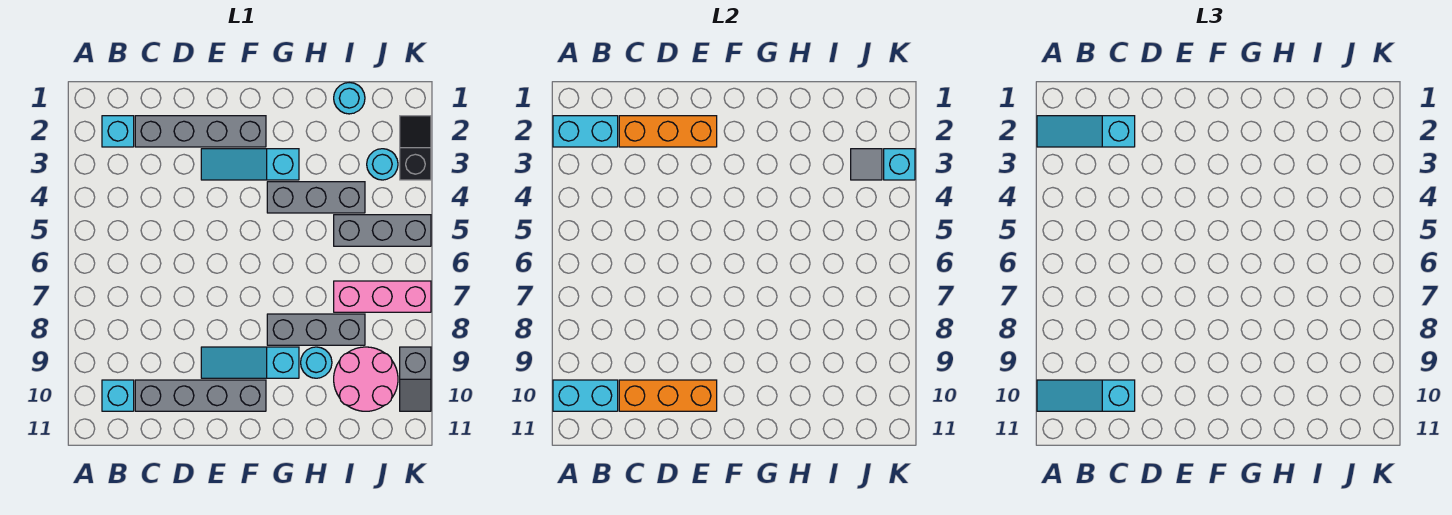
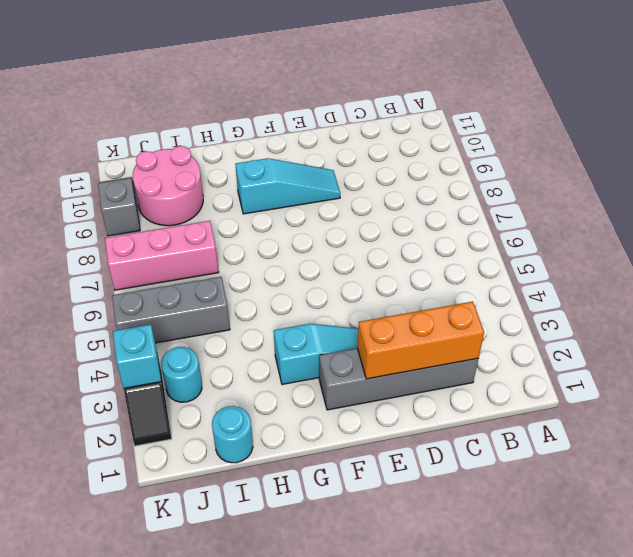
none -> cyan brick B2 level 1
none -> cyan brick B10 level 1
none -> grey brick C10:F10 level 1

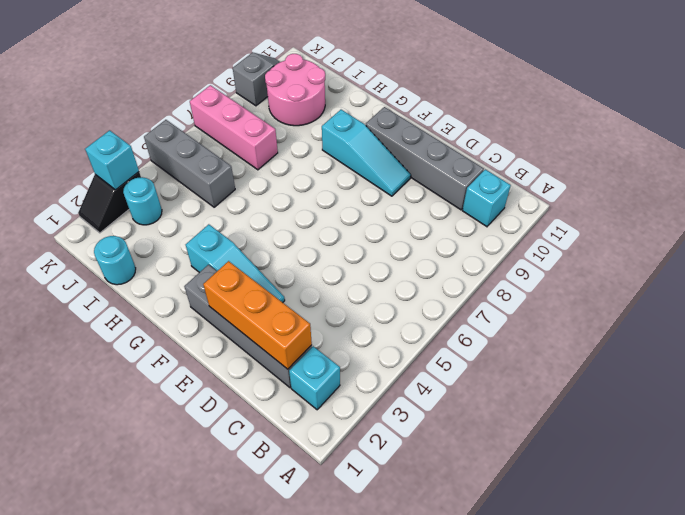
none -> grey brick G4:I4 level 1
none -> grey brick G8:I8 level 1
none -> cyan round brick H9 level 1

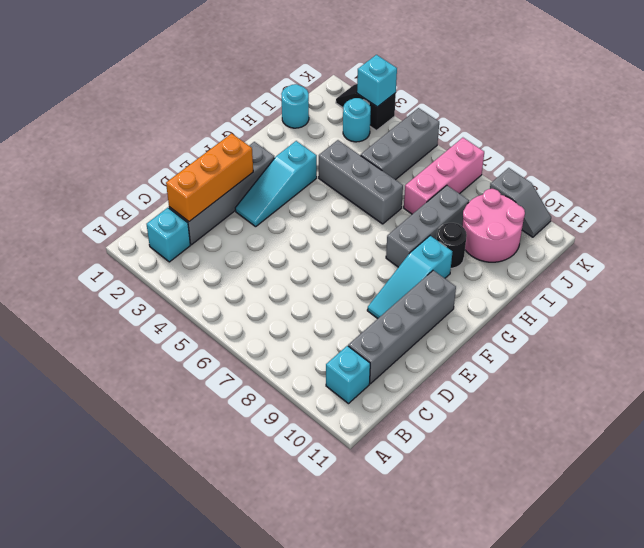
grey brick H4:H6 level 1 -> grey brick G4:I4 level 1
black round brick H9 level 1 -> cyan round brick H9 level 1
none -> cyan brick A2:B2 level 2
none -> cyan brick A10:B10 level 2
none -> orange brick C10:E10 level 2

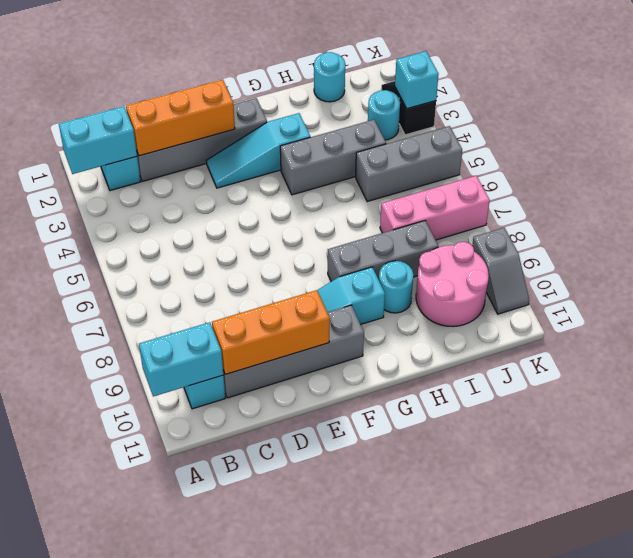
none -> grey tile J3 level 2
none -> cyan slope A2:C2 level 3 top C
none -> cyan slope A10:C10 level 3 top C

